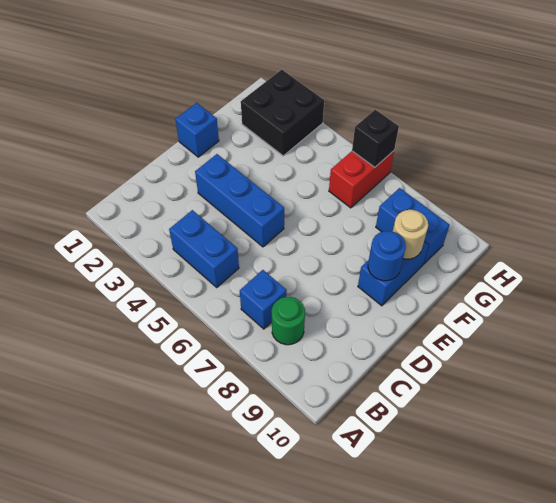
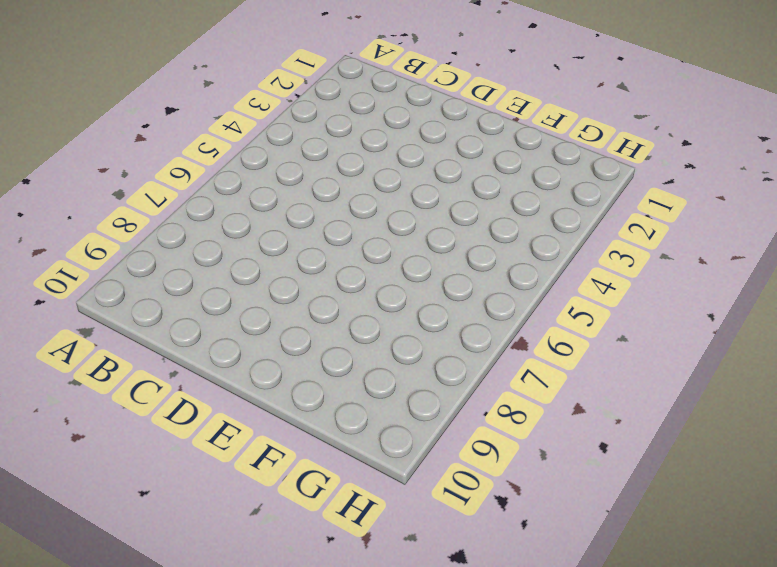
none -> blue brick B4:B5 level 1
none -> blue brick B7 level 1
none -> green round brick B8 level 1

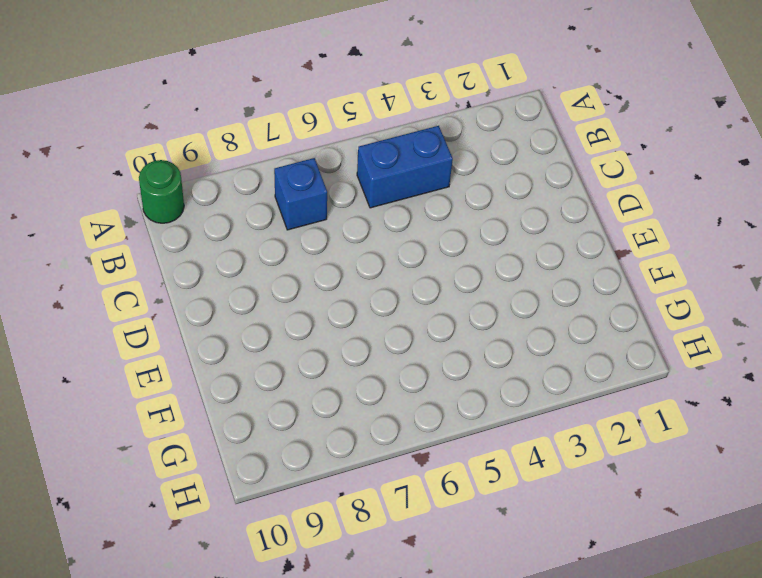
green round brick A10 level 1 -> green round brick B8 level 1
none -> blue brick D3:D5 level 1
none -> blue brick E1 level 1
none -> blue brick E9:F9 level 1

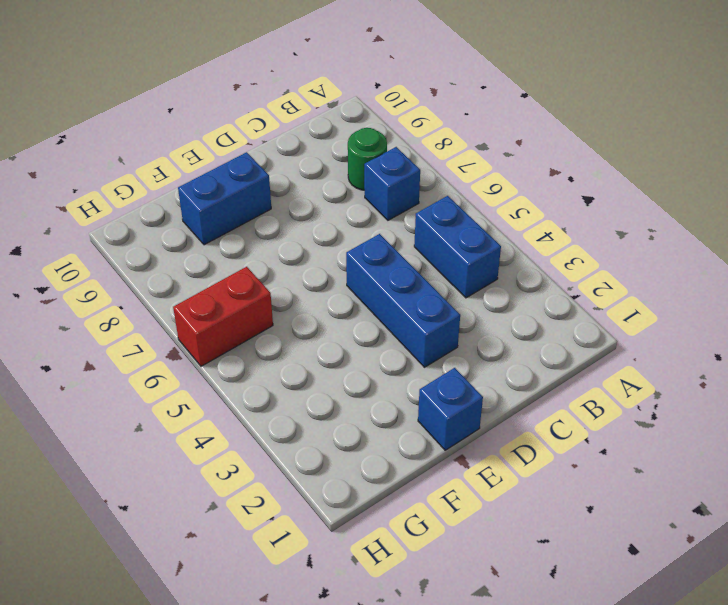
none -> black brick G2:H3 level 1
none -> blue brick G8:G9 level 1
none -> blue round brick E9 level 2

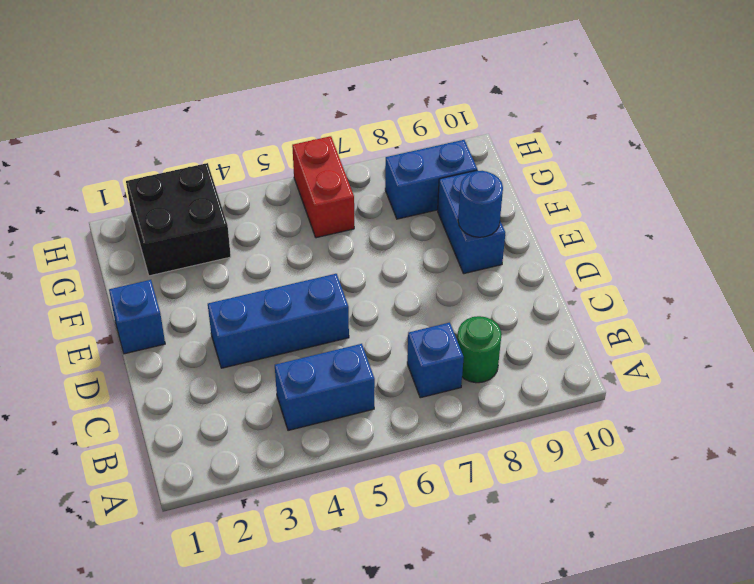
none -> tan round brick F9 level 2
none -> black brick H6 level 2

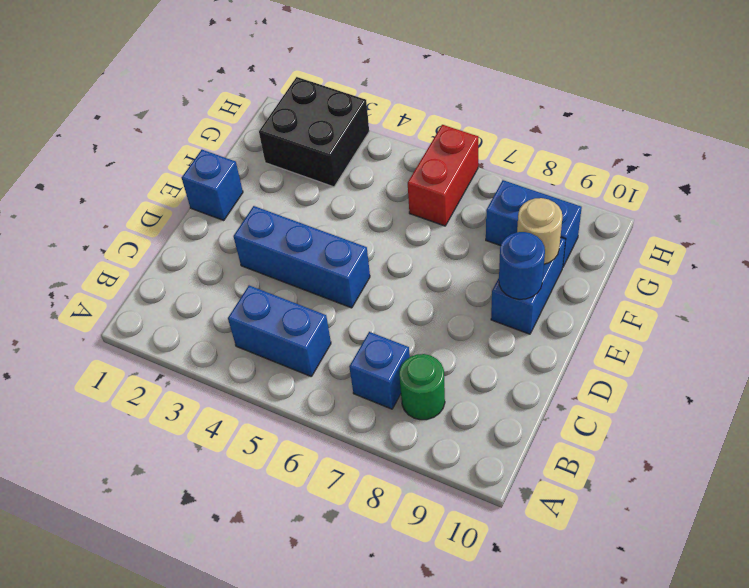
none -> black brick H6 level 2

